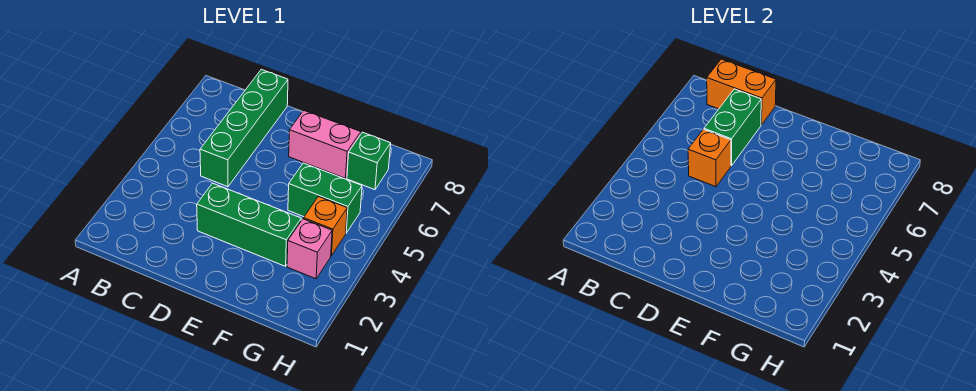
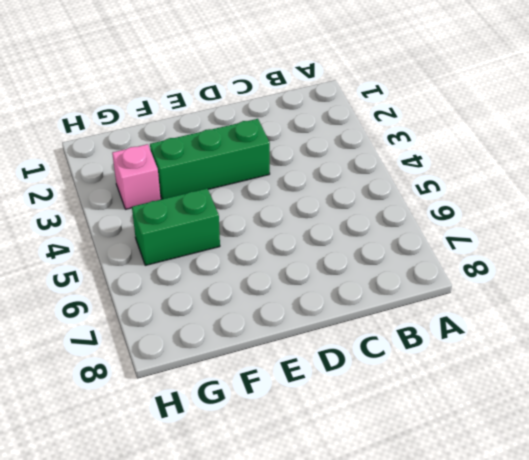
none -> green brick C5:C8 level 1
none -> pink brick E7:F7 level 1

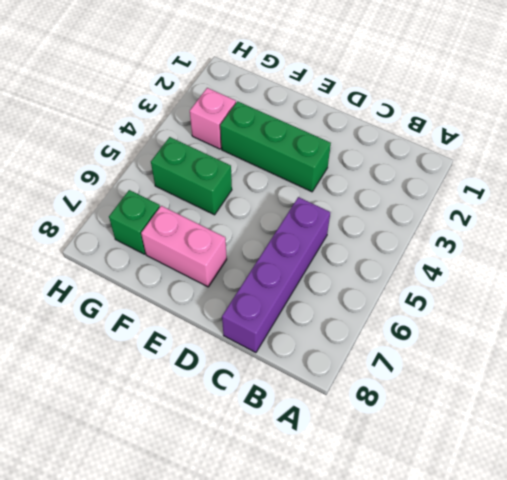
purple brick C5:C8 level 1 -> green brick C5:C8 level 1
none -> orange brick G4 level 1
none -> orange brick B8:C8 level 2

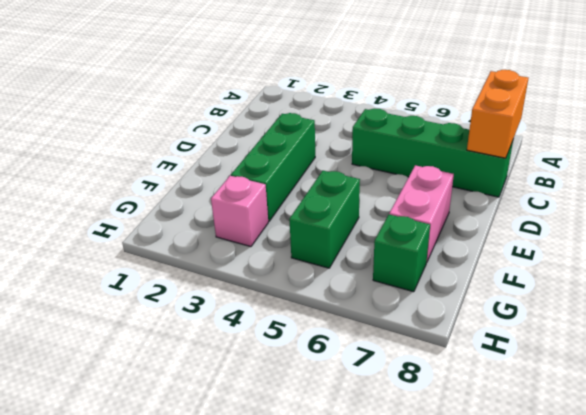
none -> orange brick G4 level 1
none -> orange brick C5 level 2

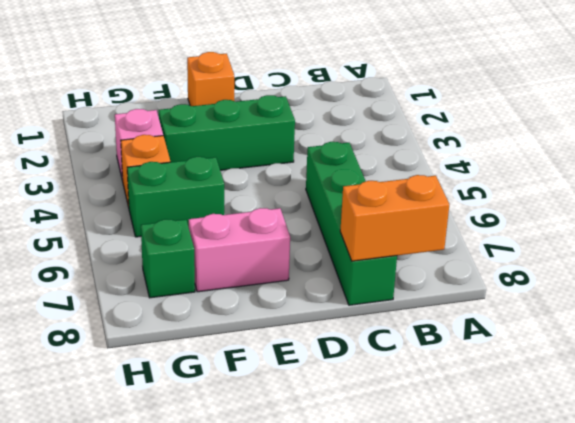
orange brick E1 level 1 -> orange brick C5 level 2
none -> green brick C6:C7 level 2

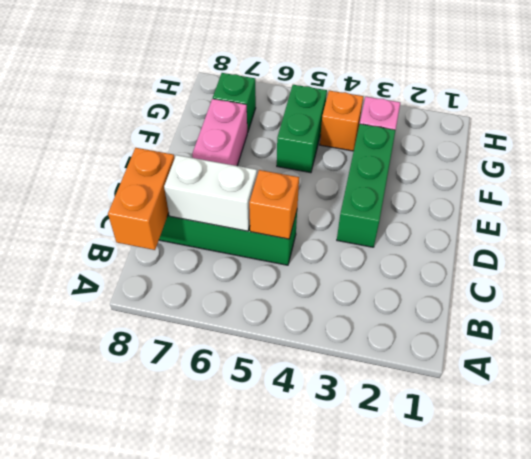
white brick C6:C7 level 2 -> green brick C6:C7 level 2

